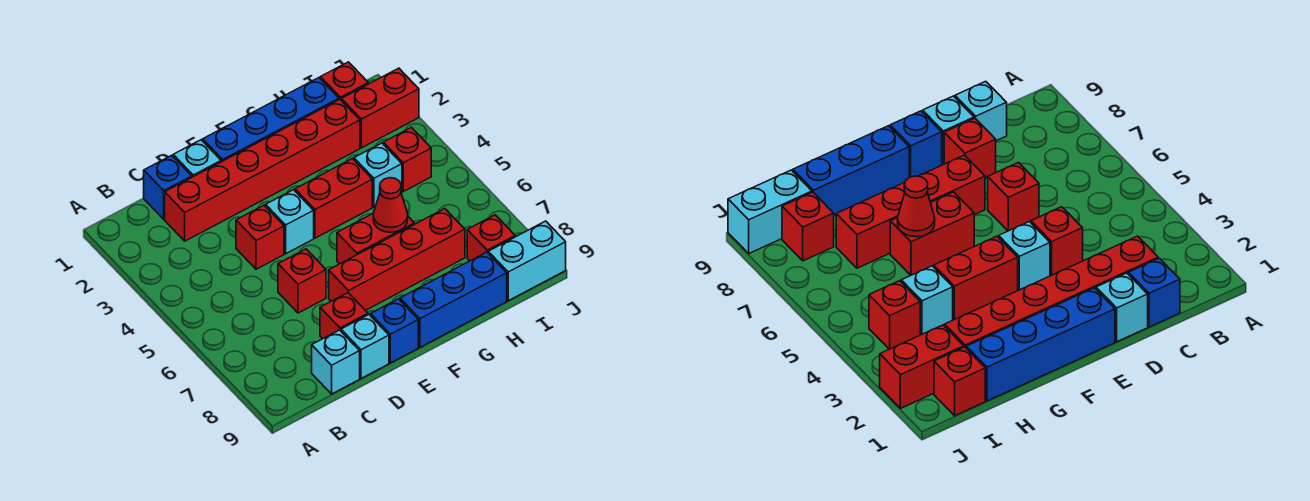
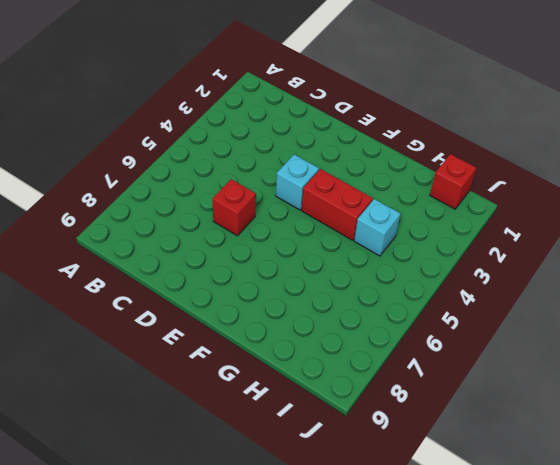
none -> blue brick C1 level 1
none -> red brick C2:H2 level 1
none -> cyan brick C9 level 1

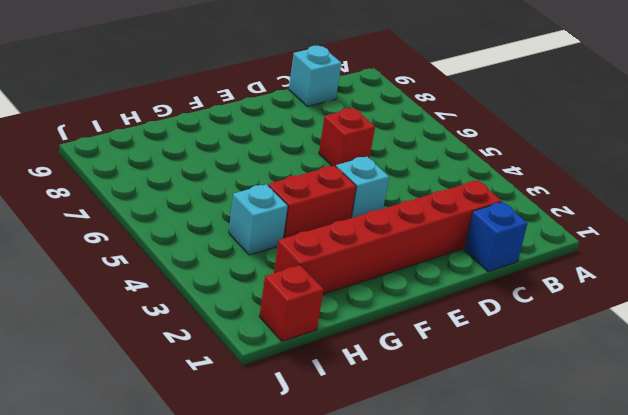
none -> cyan brick D1 level 1
none -> red brick D4 level 1
none -> red brick D8 level 1

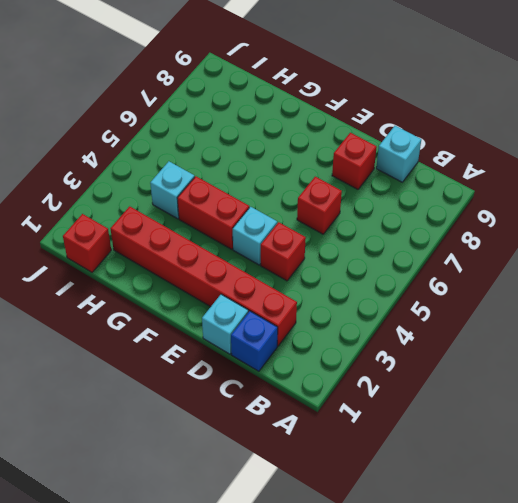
none -> cyan brick D9 level 1
none -> blue brick E1:H1 level 1
none -> red brick E7:H7 level 1

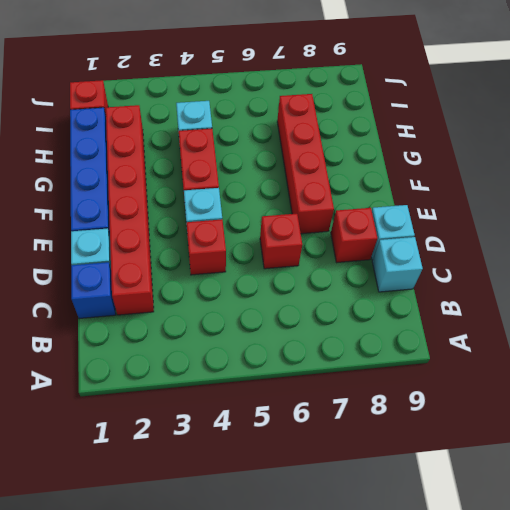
none -> blue brick E9 level 1
none -> red brick F6:G6 level 1
none -> blue brick F9:H9 level 1

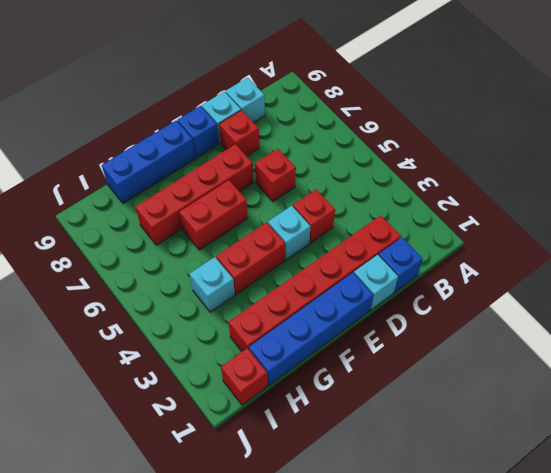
none -> red brick I2:J2 level 1
none -> red brick I4 level 1
none -> red brick I8 level 1

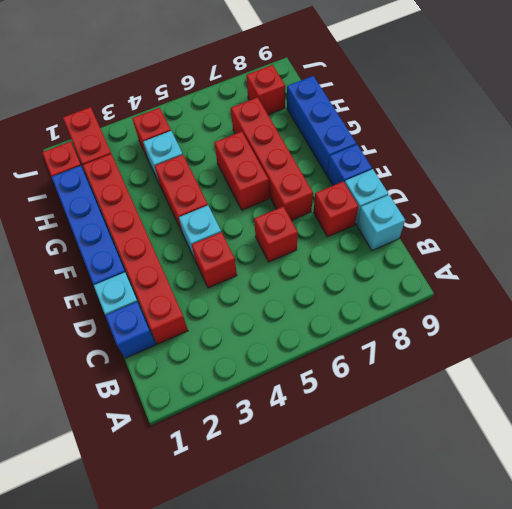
none -> cyan brick I9:J9 level 1
none -> red cone G6 level 2

